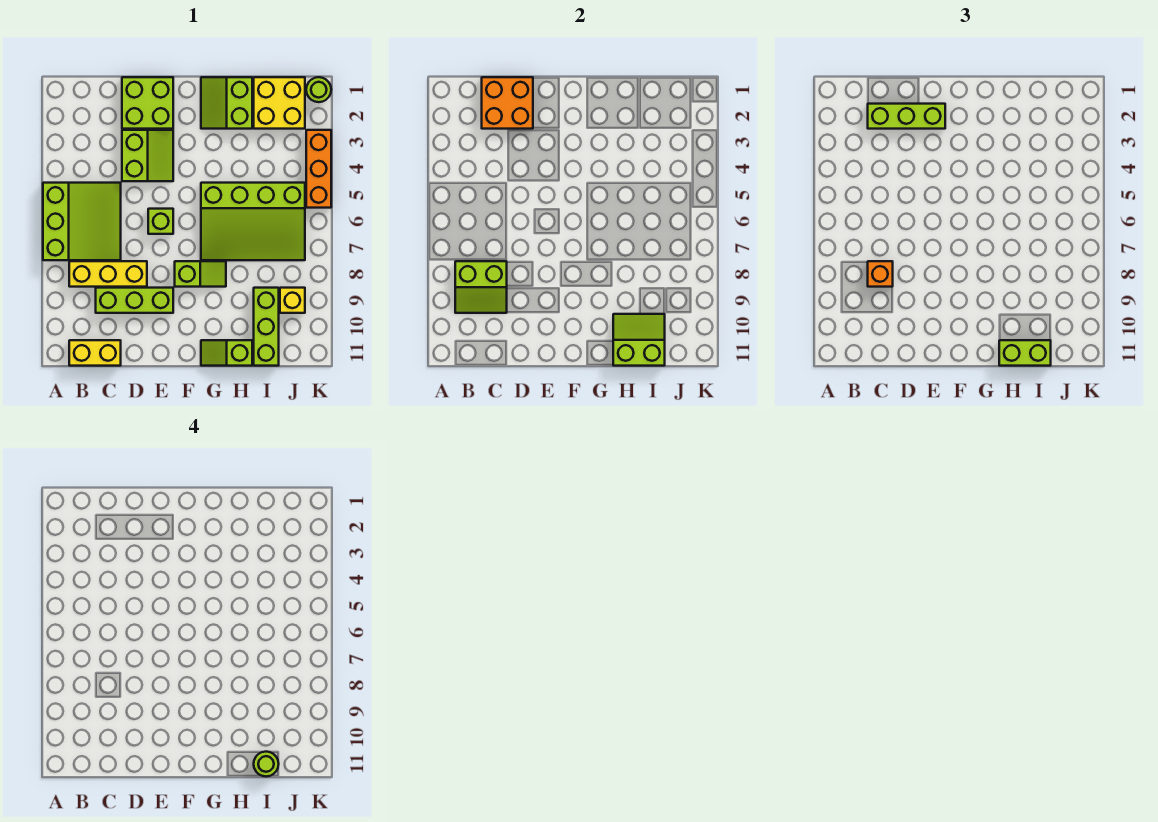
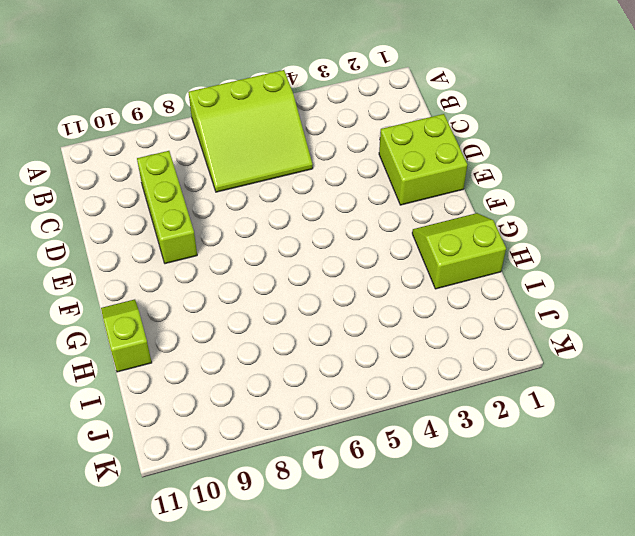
none -> yellow brick B8:D8 level 1
none -> yellow brick B11:C11 level 1
none -> lime slope D3:E4 level 1 top D

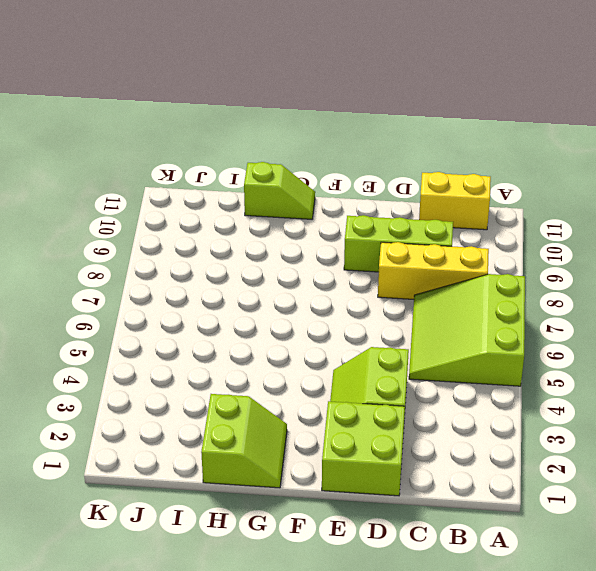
none -> lime brick E6 level 1
none -> lime slope F8:G8 level 1 top F
none -> lime slope G5:J7 level 1 top 5

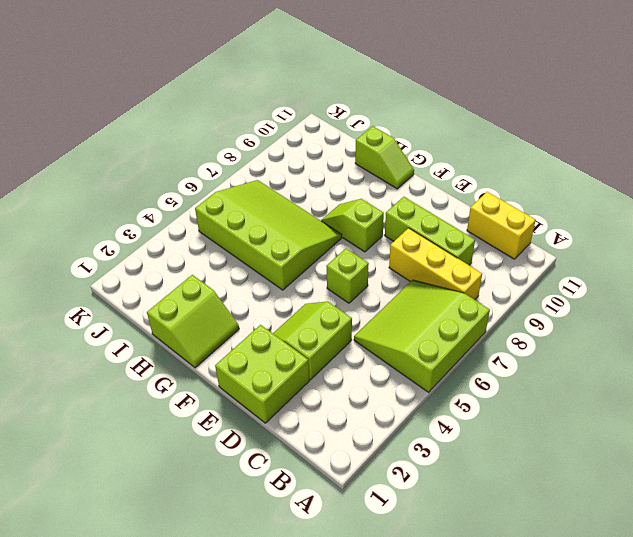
none -> yellow brick I1:J2 level 1
none -> lime brick I9:I11 level 1
none -> yellow brick J9 level 1

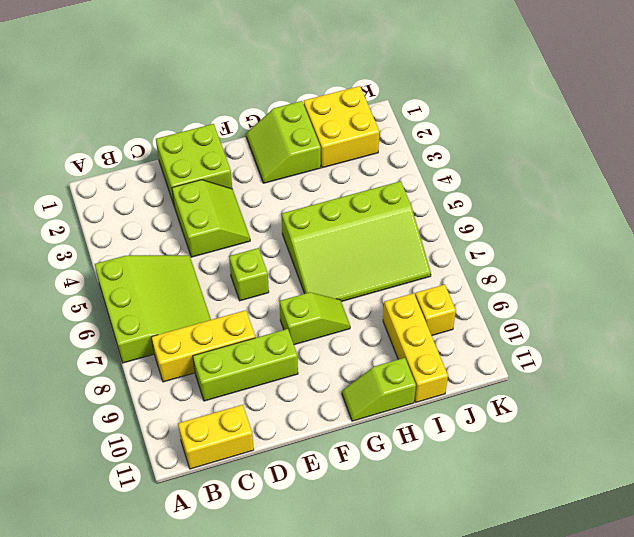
yellow brick I9:I11 level 1 -> lime brick I9:I11 level 1
none -> lime round brick K1 level 1
none -> orange brick K3:K5 level 1
none -> lime slope B8:C9 level 2 top 8

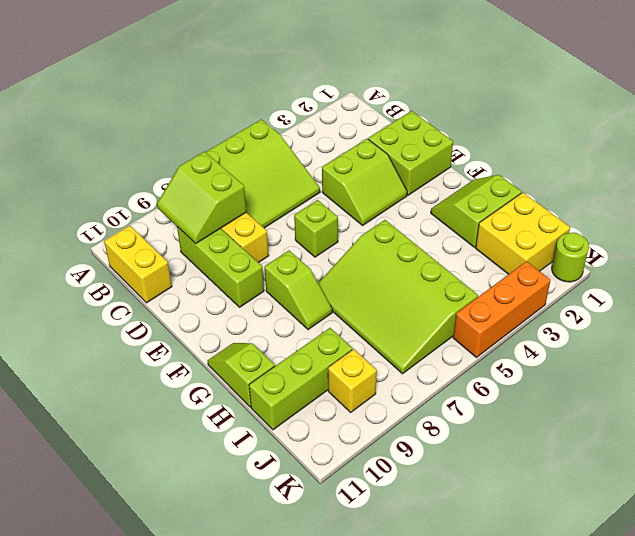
none -> orange brick C1:D2 level 2
none -> lime slope H10:I11 level 2 top 11
none -> lime brick C2:E2 level 3

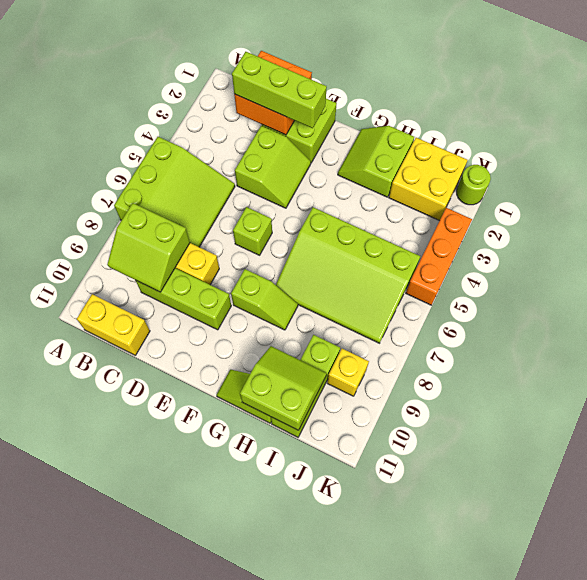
none -> orange brick C8 level 3
none -> lime brick H11:I11 level 3
none -> lime round brick I11 level 4

